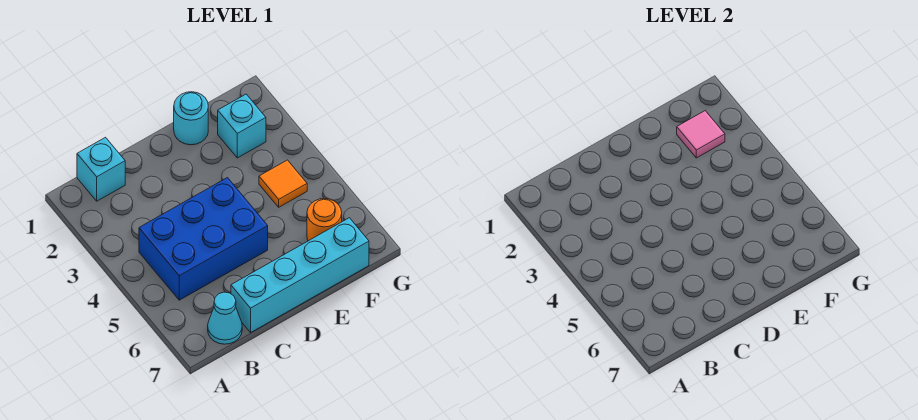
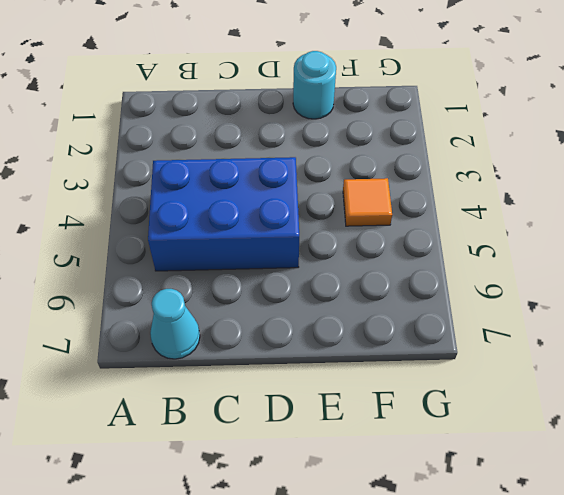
none -> cyan brick B1 level 1
none -> cyan brick C7:F7 level 1

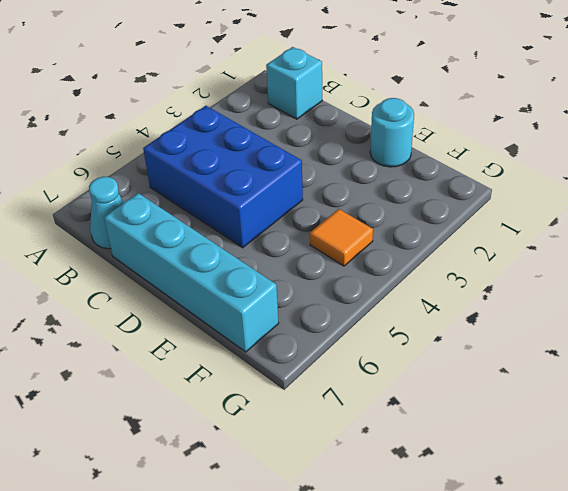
none -> cyan brick F2 level 1
none -> orange round brick F6 level 1

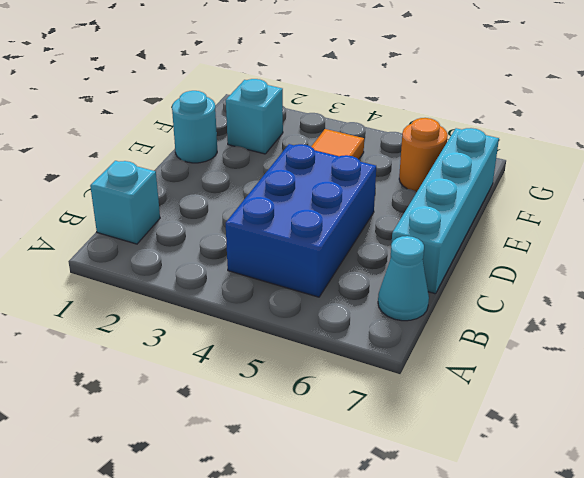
none -> pink tile F2 level 2

